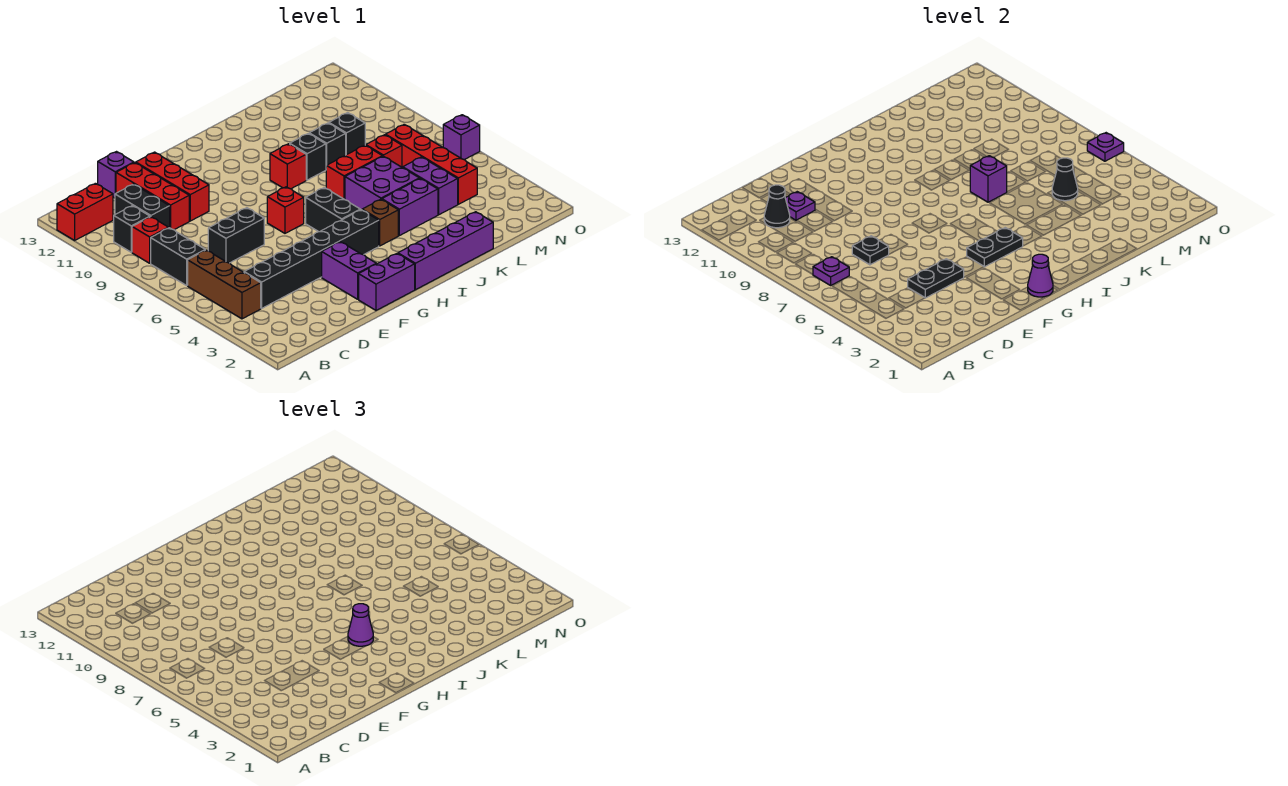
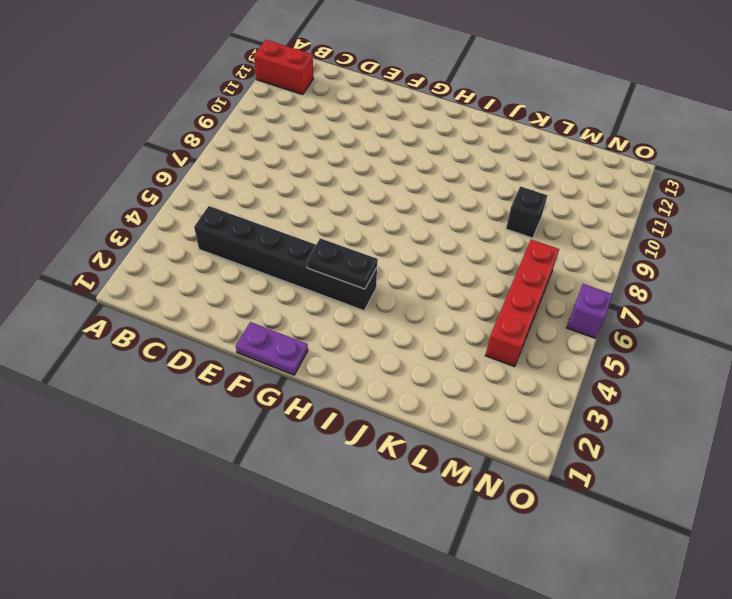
purple plate F1:G1 level 1 -> purple brick F1:G1 level 1
none -> brown brick B4:B6 level 1
none -> black brick B7:B8 level 1
none -> red brick B9 level 1
none -> black brick B10 level 1

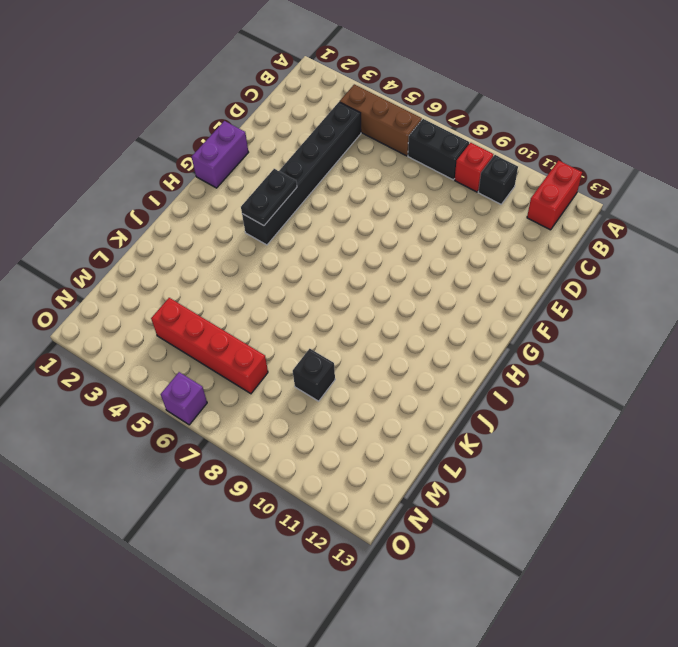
none -> black brick C10:C11 level 1
none -> black brick D7:E7 level 1
none -> red brick D10:D12 level 1
none -> purple brick D13 level 1

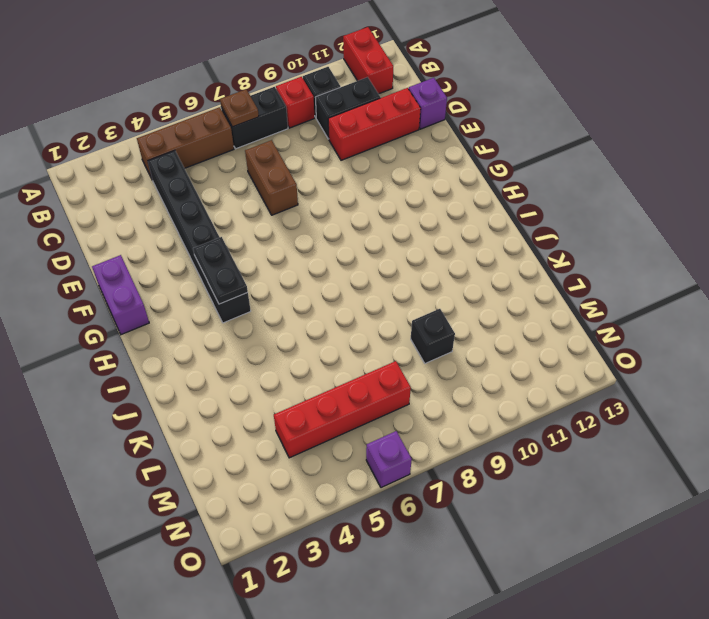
brown plate B7 level 2 -> purple plate B7 level 2
brown brick D7:E7 level 1 -> black brick D7:E7 level 1
none -> red brick E10:E12 level 1
none -> purple brick F2:F3 level 1
none -> red brick G7 level 1
none -> purple brick H1:K1 level 1

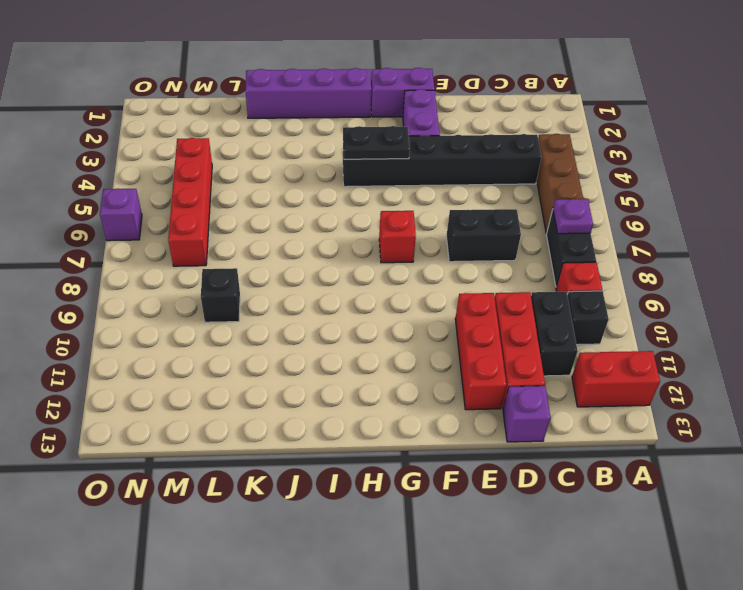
none -> black brick H5:H6 level 1
none -> brown brick I4 level 1
none -> red brick I9 level 1
none -> purple brick J4:K4 level 1

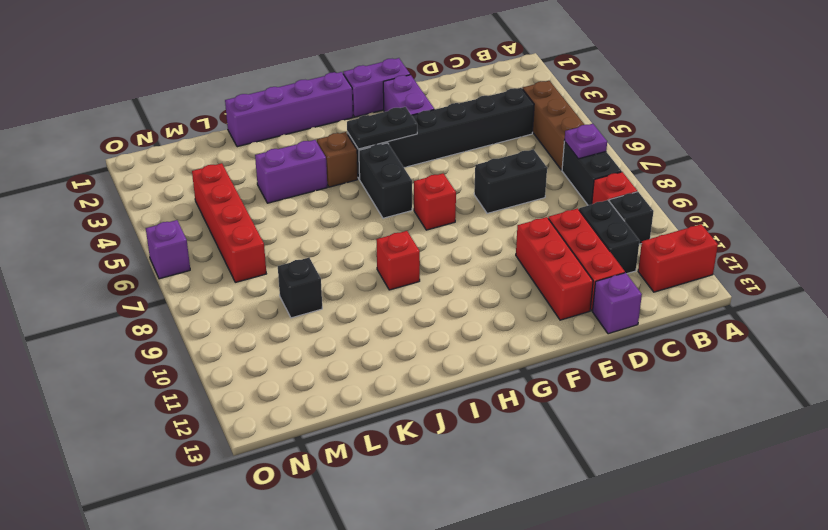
none -> purple brick J5:K6 level 1
none -> red brick J7:K7 level 1
none -> black brick J9 level 1
none -> black brick K9 level 1

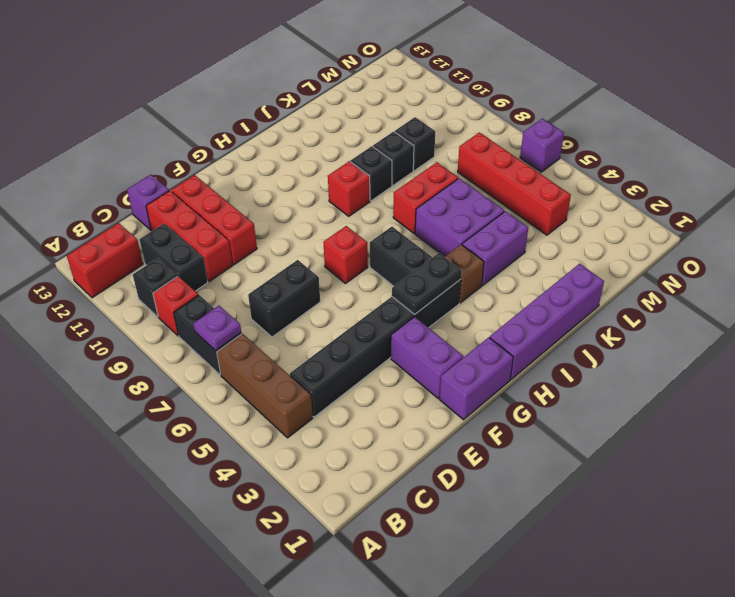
none -> purple brick L4:L5 level 1
none -> red brick L7 level 1
none -> black cone C11 level 2
none -> black plate D4:E4 level 2

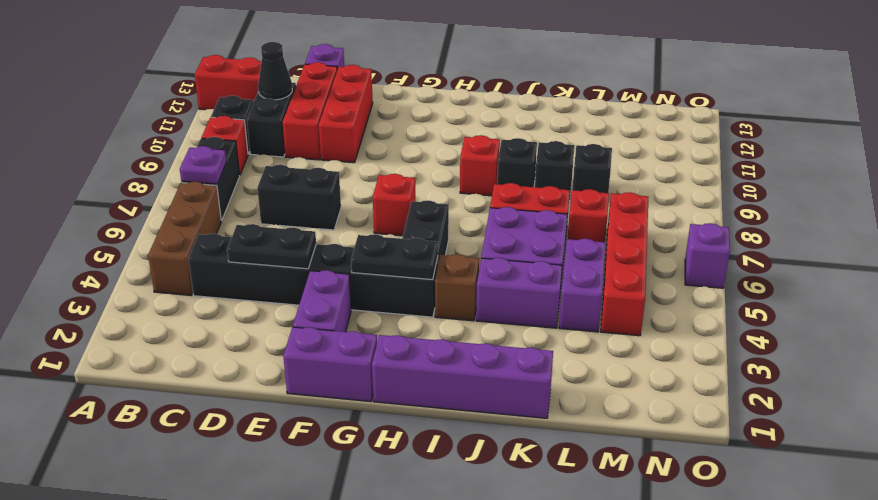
none -> black plate D7 level 2
none -> purple plate D11 level 2
none -> purple cone G1 level 2
none -> purple brick J7 level 2

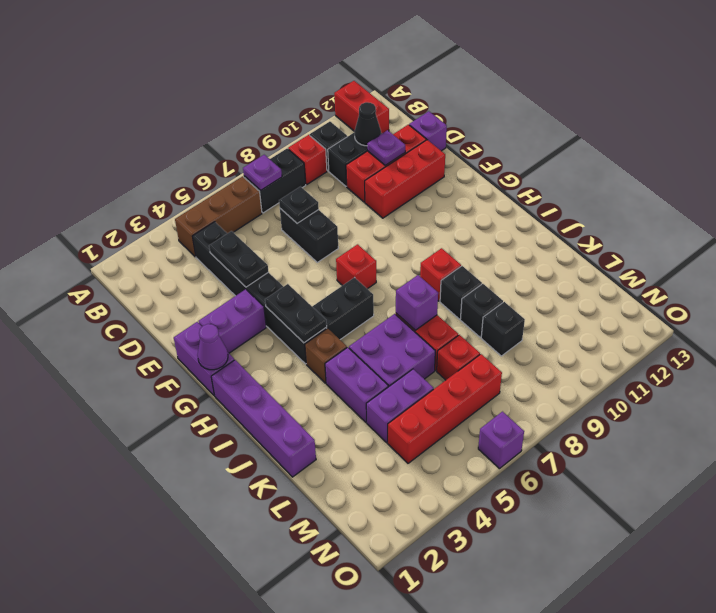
none -> black cone L5 level 2
none -> purple plate O6 level 2
none -> purple cone H4 level 3

